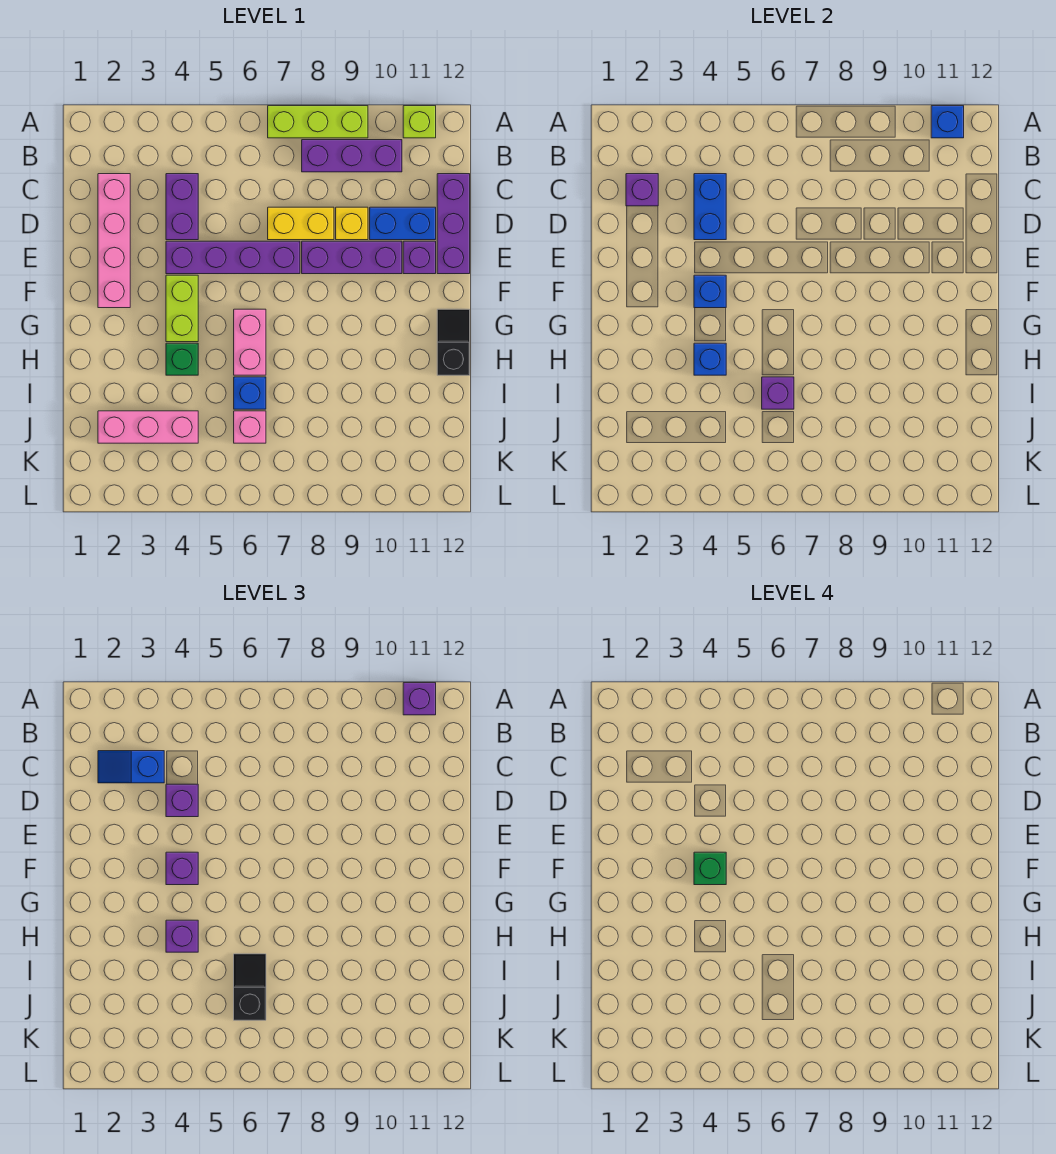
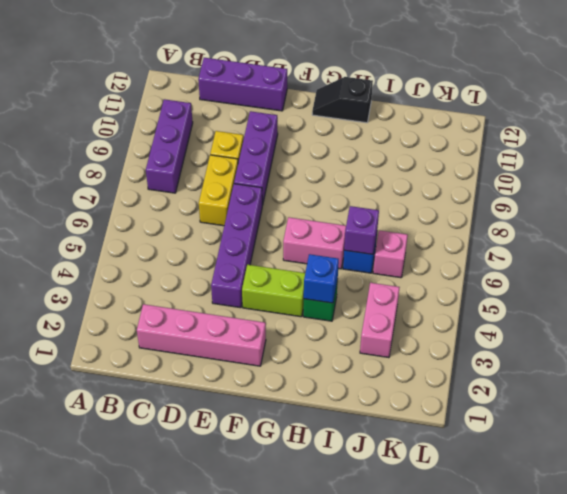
pink brick J3:J4 level 1 -> pink brick J2:J4 level 1
none -> lime brick A7:A9 level 1
none -> lime brick A11 level 1
none -> purple brick C4:D4 level 1
none -> blue brick D10:D11 level 1

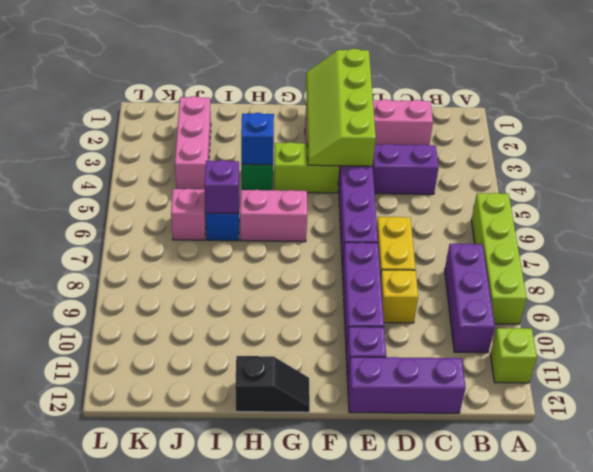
lime brick A6:A9 level 1 -> lime brick A7:A9 level 1
lime slope E1:F4 level 2 top E -> blue brick F4 level 2
none -> blue brick D10:D11 level 1
none -> blue brick A11 level 2
none -> purple brick C2 level 2
none -> blue brick C4:D4 level 2

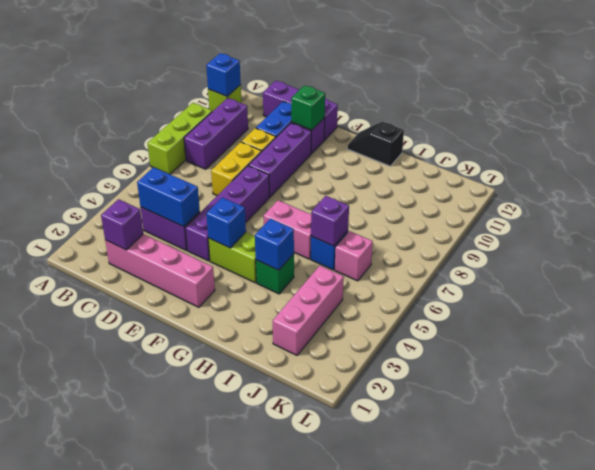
green brick E11 level 2 -> green brick F4 level 4
none -> purple brick A11 level 3
none -> blue slope C2:C3 level 3 top 3
none -> purple brick D4 level 3
none -> purple brick F4 level 3

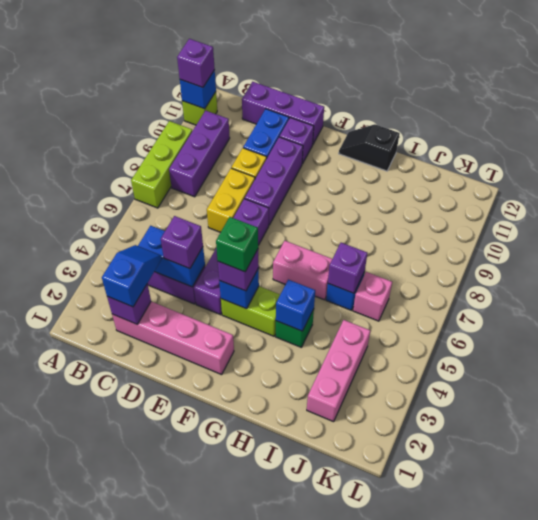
blue slope C2:C3 level 3 top 2 -> blue slope C2:C3 level 3 top 3
none -> purple brick H4 level 3
none -> black slope I6:J6 level 3 top J

